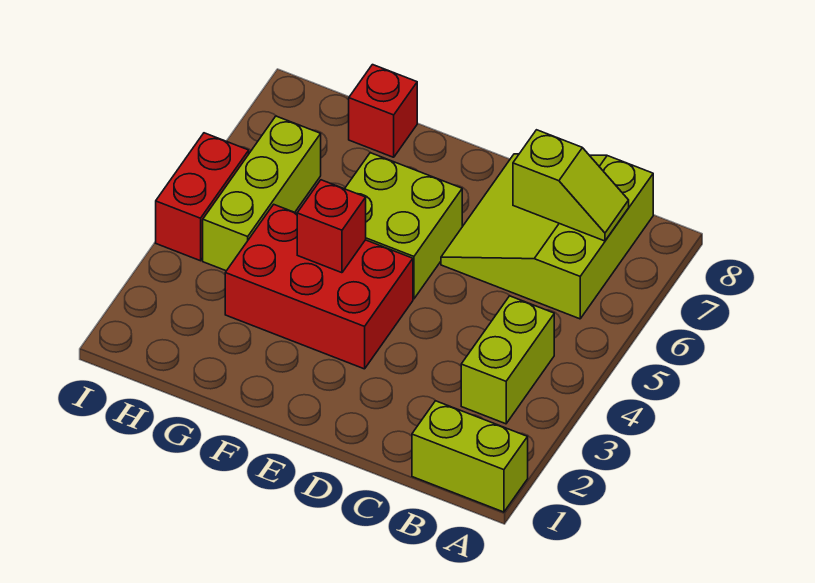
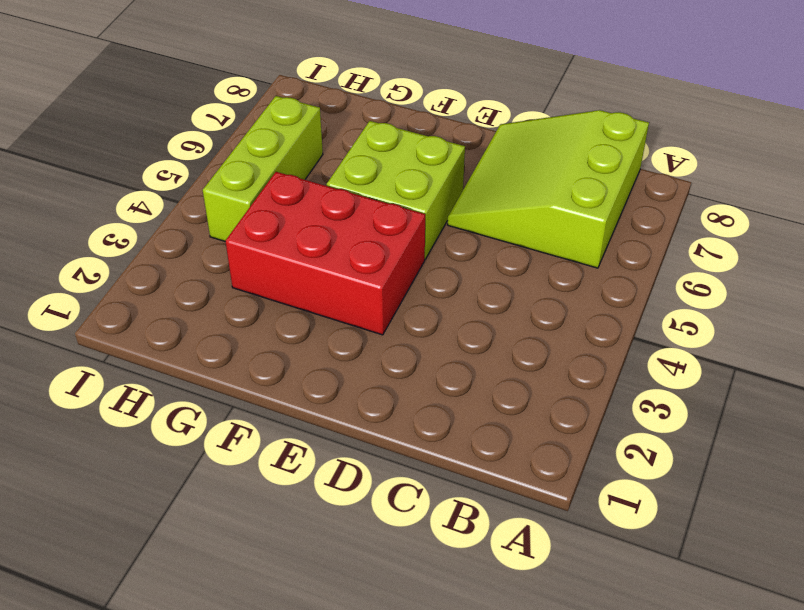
none -> lime brick A1:B1 level 1
none -> lime brick B3:B4 level 1

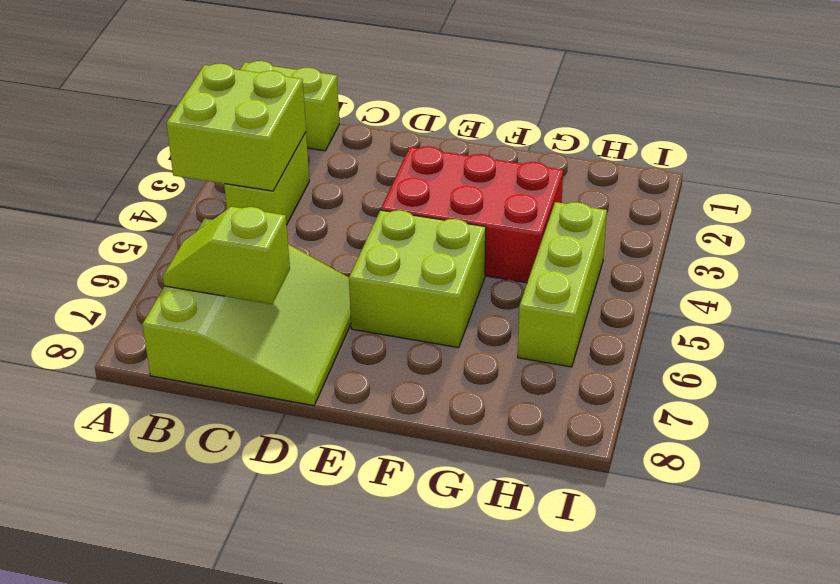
lime brick A3:B4 level 2 -> none
none -> red brick G8 level 1
none -> red brick I4:I5 level 1

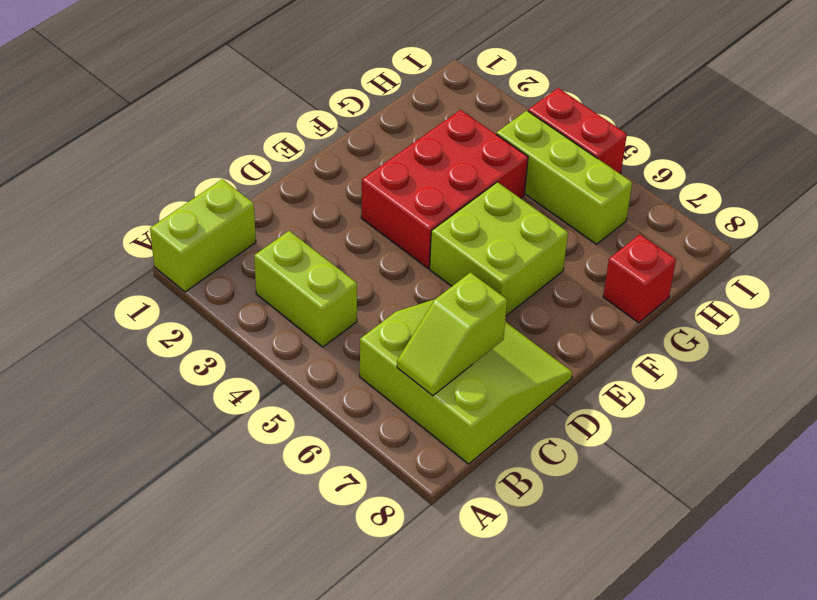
none -> red brick F4 level 2

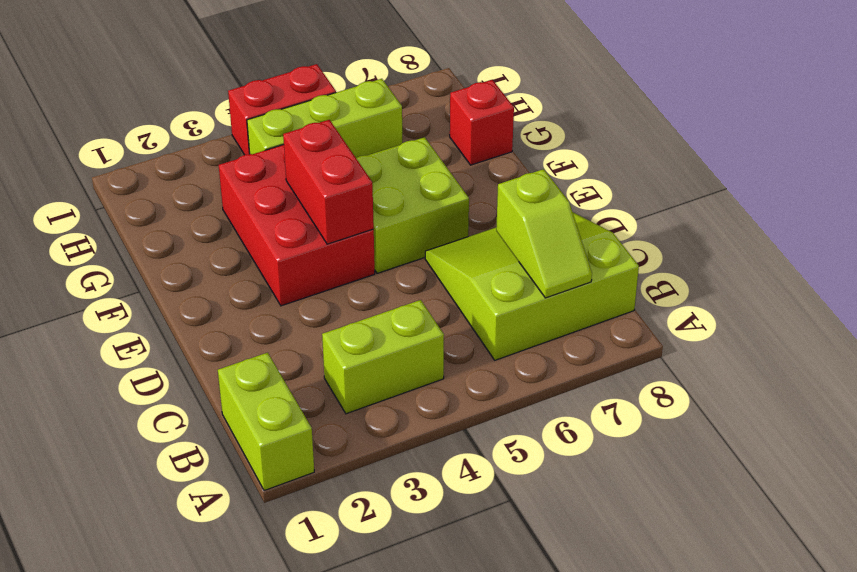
red brick E4:F4 level 2 -> red brick F4 level 2

